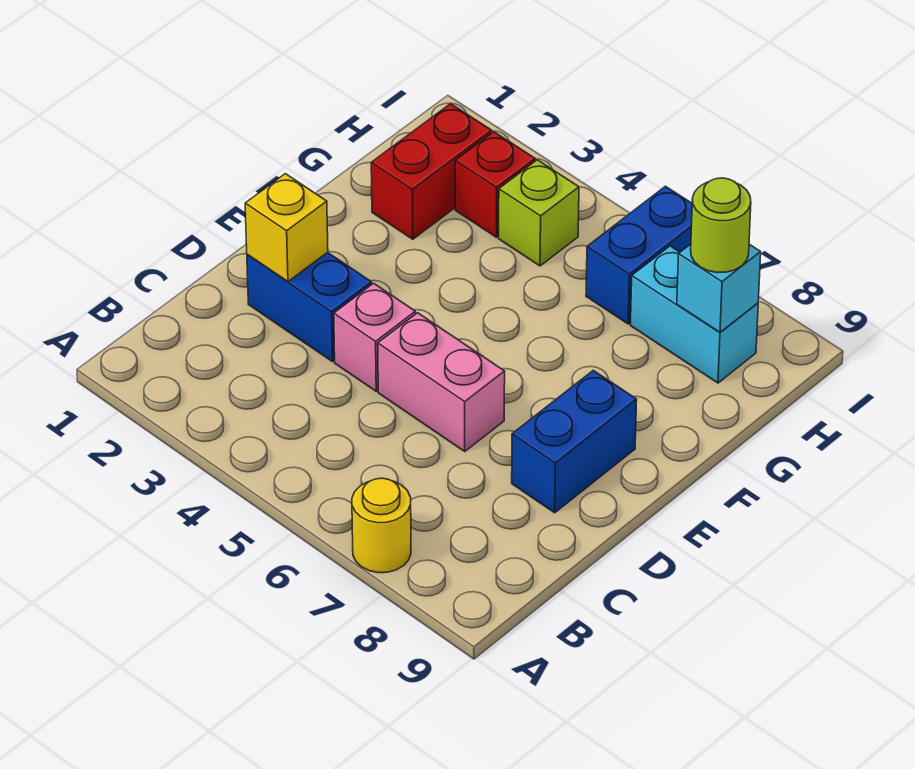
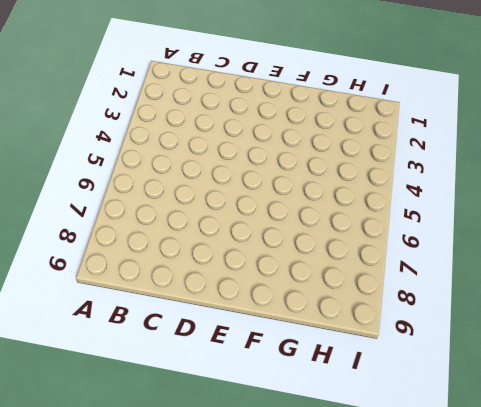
none -> yellow round brick A7 level 1
none -> blue brick D2:D3 level 1
none -> pink brick D4 level 1

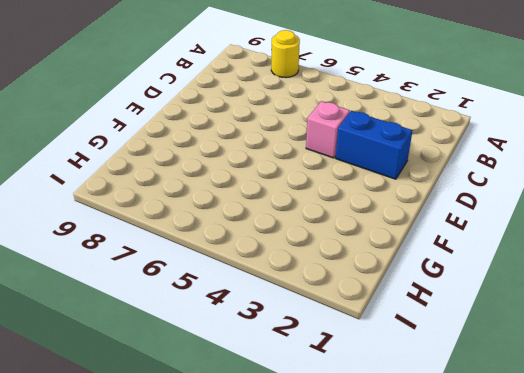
none -> pink brick D5:D6 level 1
none -> blue brick D8:E8 level 1
none -> red brick G2:H2 level 1

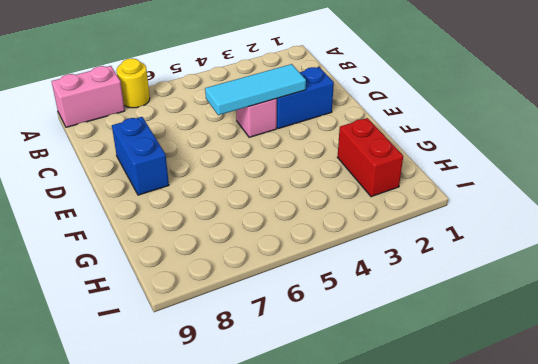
pink brick A8:A9 level 1 -> pink brick D5:D6 level 1
cyan tile D3:D5 level 2 -> none
none -> red brick H3 level 1
none -> lime brick H4 level 1
none -> blue brick H6:I6 level 1

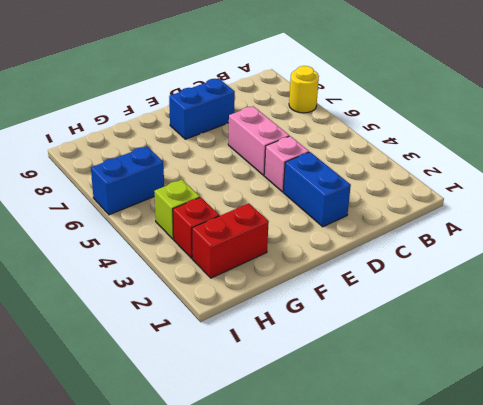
none -> cyan brick H7:H8 level 1
none -> yellow brick D2 level 2
none -> cyan brick H8 level 2

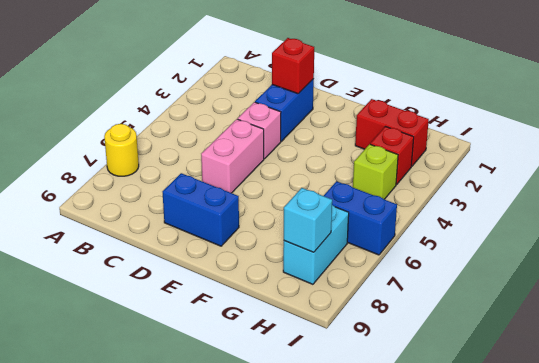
red brick D2 level 2 -> yellow brick D2 level 2
none -> lime round brick H8 level 3

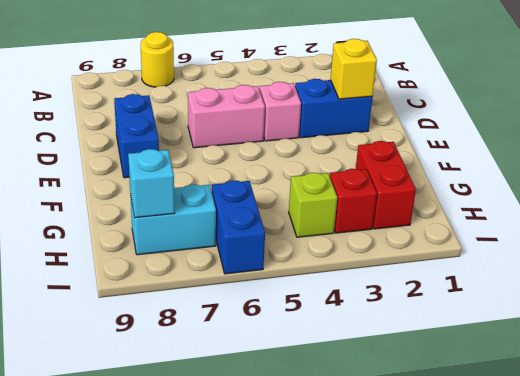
none -> lime round brick H8 level 3

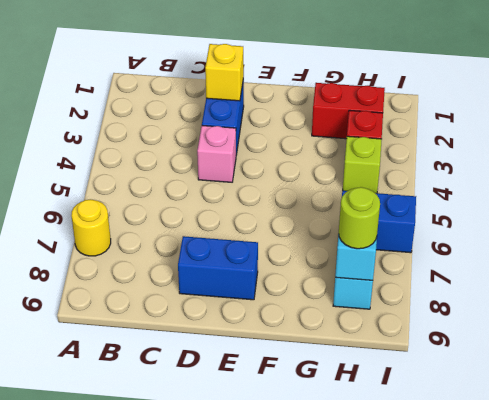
none -> pink brick D5:D6 level 1

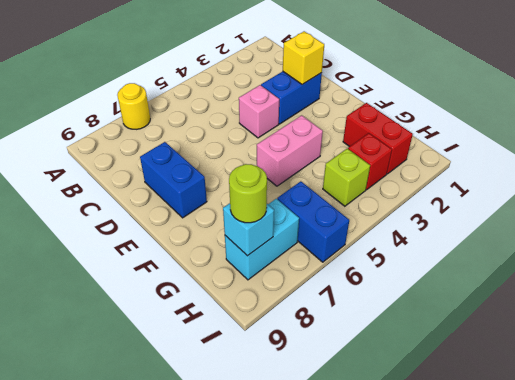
pink brick F4:F5 level 1 -> pink brick D5:D6 level 1

